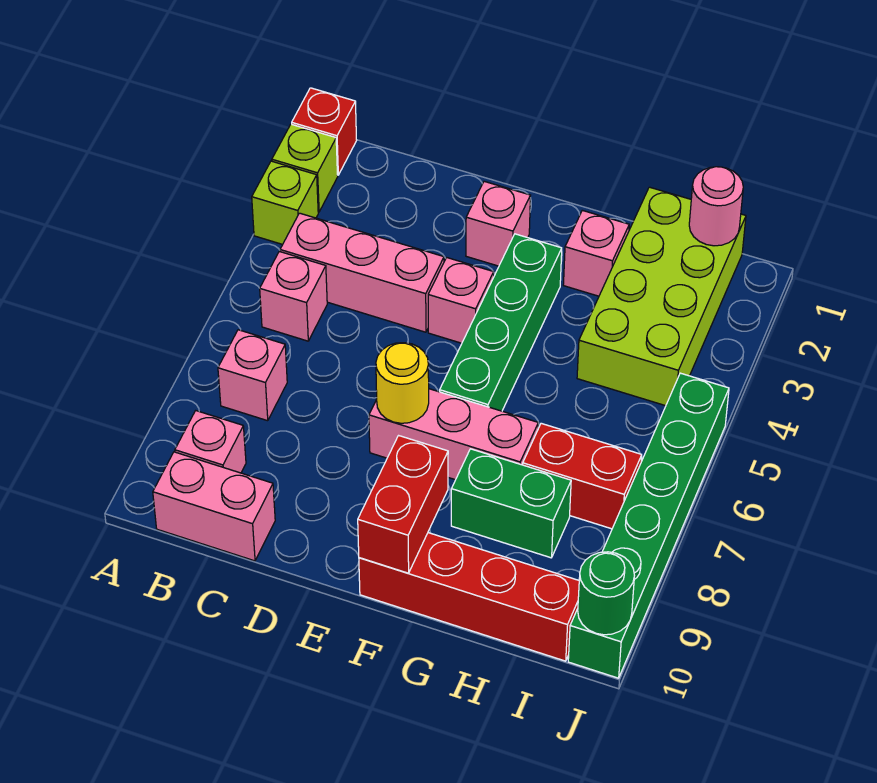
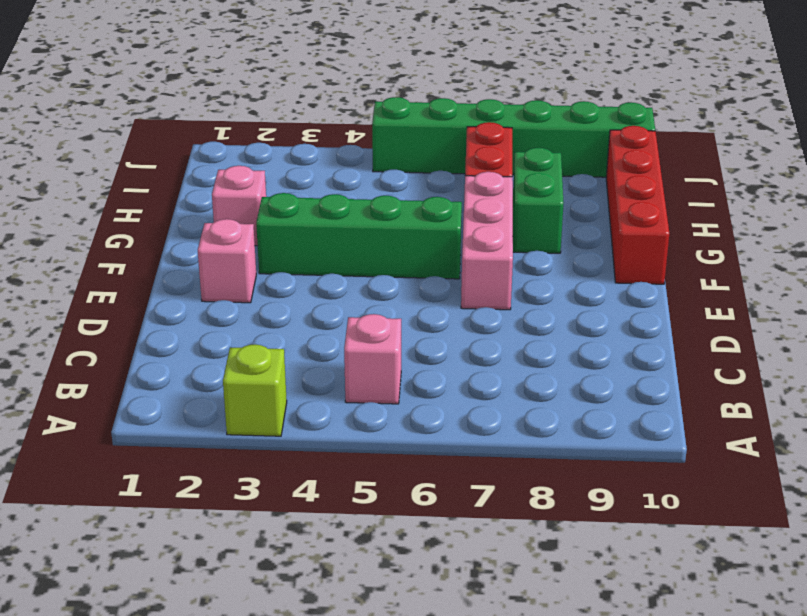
none -> red brick A1 level 1
none -> lime brick A2 level 1
none -> pink brick B4:D4 level 1

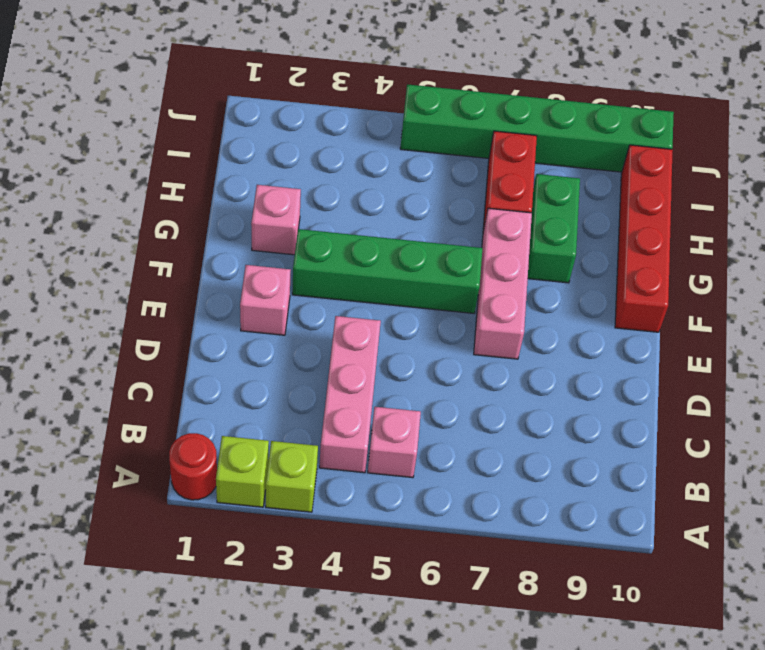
red round brick A1 level 1 -> red brick A1 level 1
none -> pink brick B7 level 1
none -> pink brick B9 level 1
none -> pink brick B10:C10 level 1

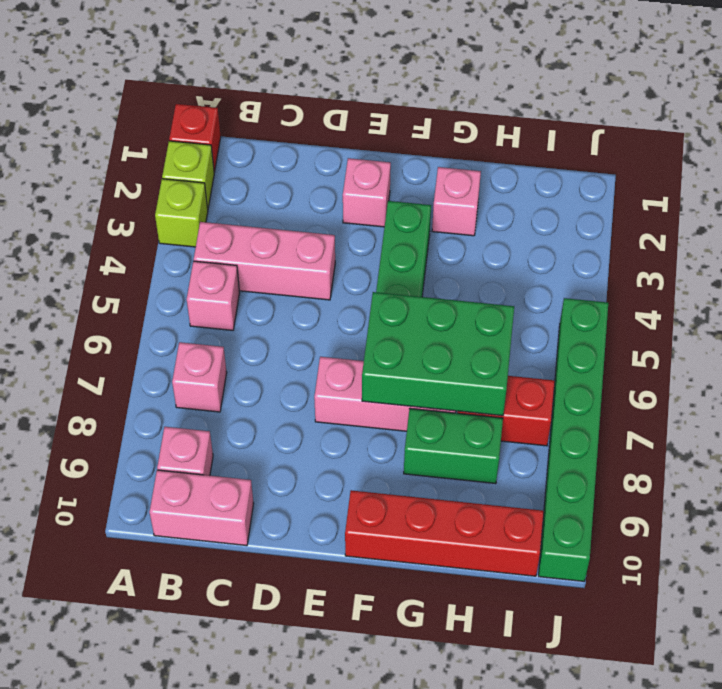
green brick F6:H7 level 2 -> none
none -> pink brick E4 level 1
none -> lime brick H1:I4 level 1
none -> yellow round brick E7 level 2

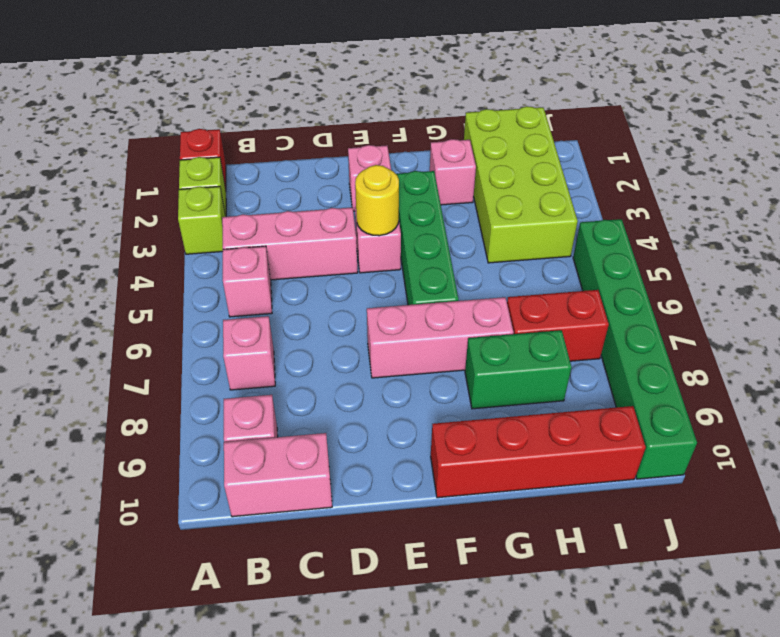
yellow round brick E4 level 2 -> yellow round brick E7 level 2
none -> red brick F9:F10 level 2
none -> pink round brick I1 level 2
none -> green round brick J10 level 2

